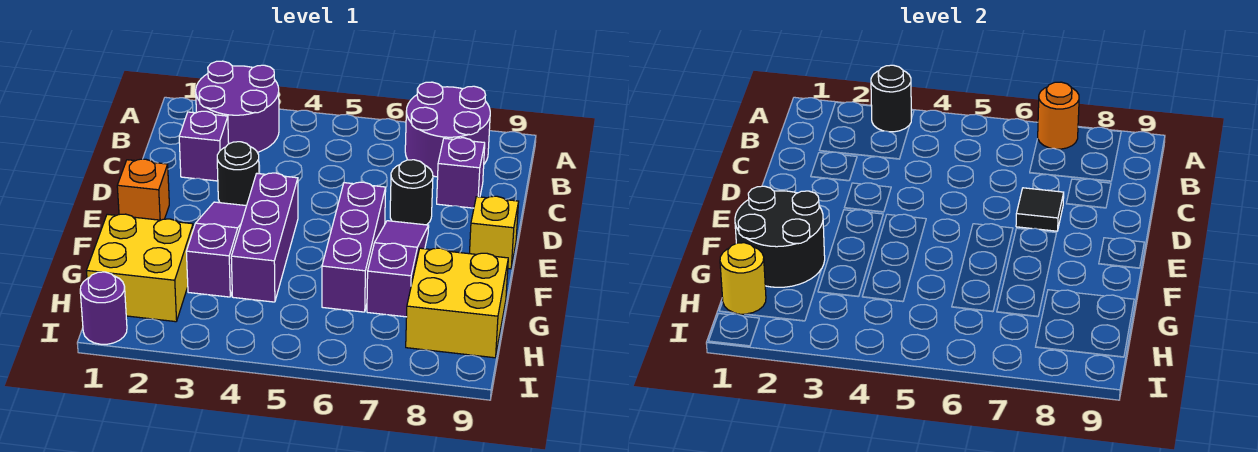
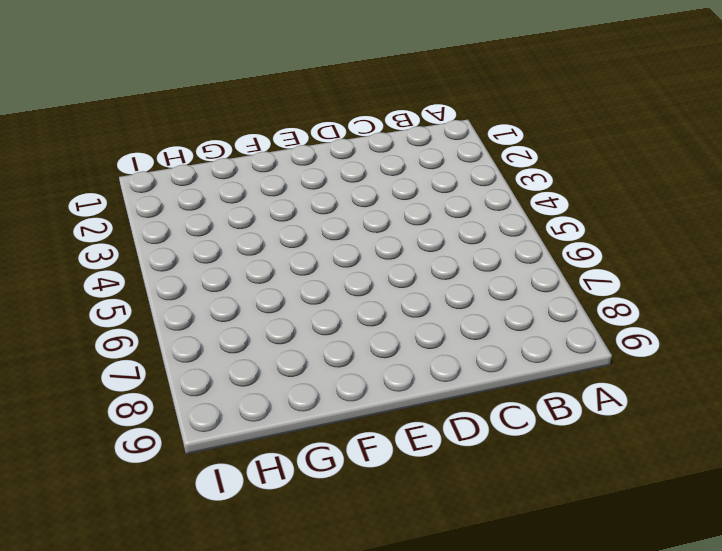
none -> purple round brick A2:B3 level 1
none -> purple round brick A7:B8 level 1
none -> purple brick C2 level 1

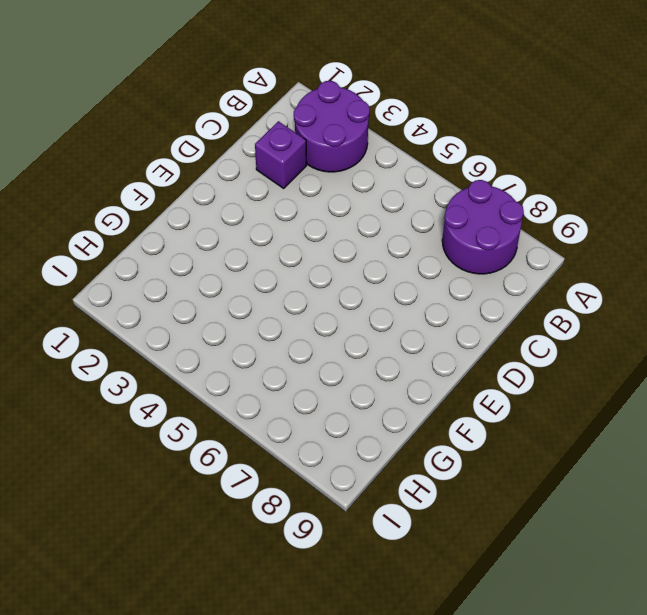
none -> purple brick C8 level 1
none -> black round brick D3 level 1
none -> black round brick D7 level 1

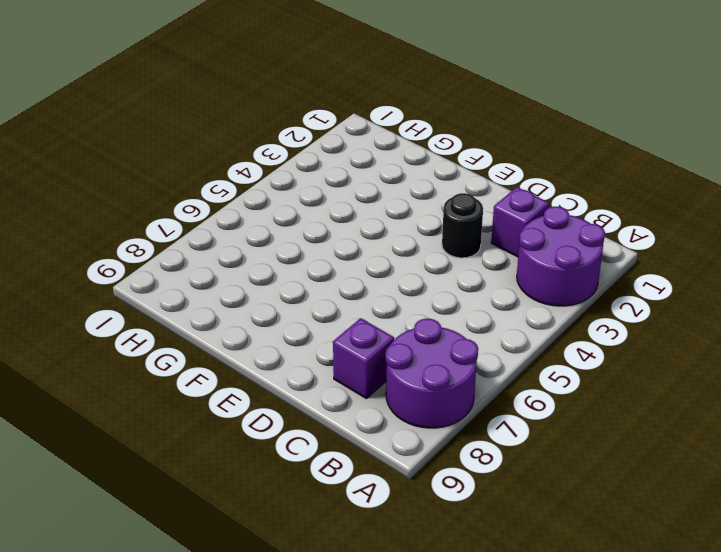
none -> black round brick D7 level 1
none -> orange brick E1 level 1
none -> purple slope E3:G3 level 1 top G

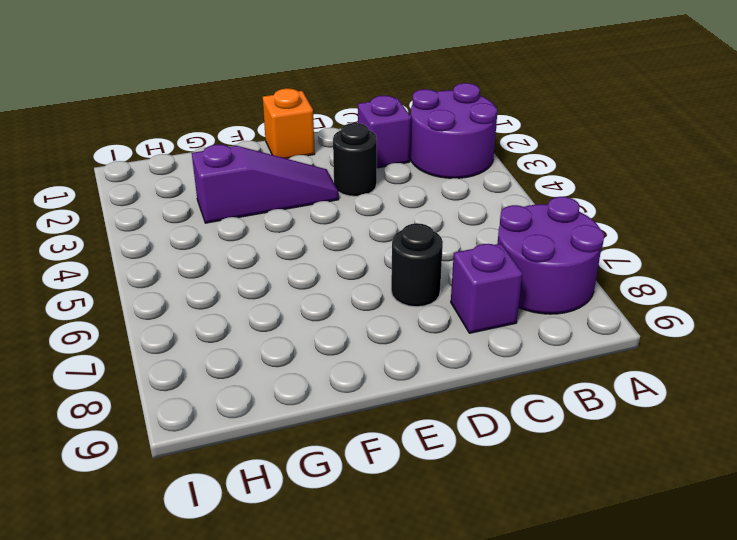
none -> purple brick E4:G4 level 1
none -> purple brick E6:G6 level 1
none -> purple slope E7:G7 level 1 top G

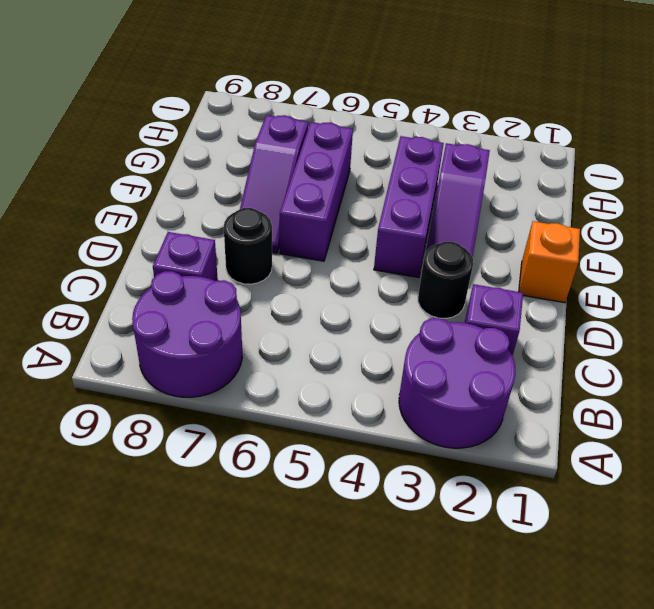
none -> yellow brick E9 level 1
none -> yellow brick G1:H2 level 1
none -> yellow brick G8:H9 level 1

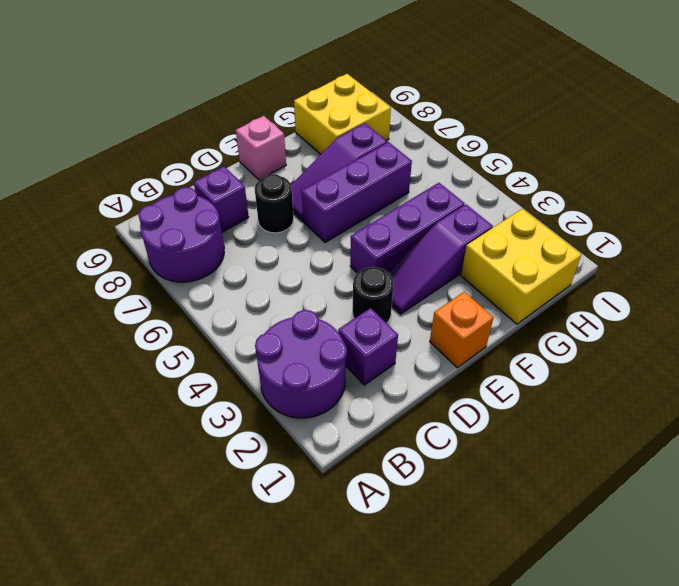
pink brick E9 level 1 -> yellow brick E9 level 1
none -> purple round brick I1 level 1
none -> black round brick A3 level 2
none -> orange round brick A7 level 2

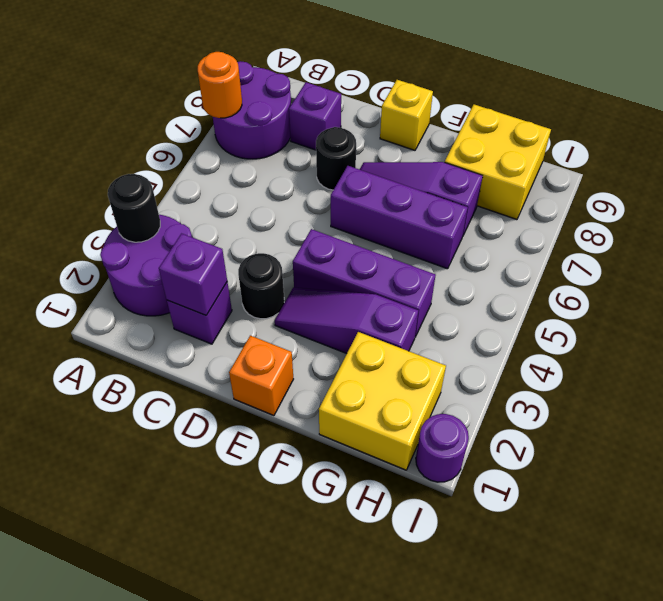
purple brick C2 level 2 -> none
none -> black tile D7 level 2
none -> black round brick F1:G2 level 2
none -> yellow round brick H1 level 2

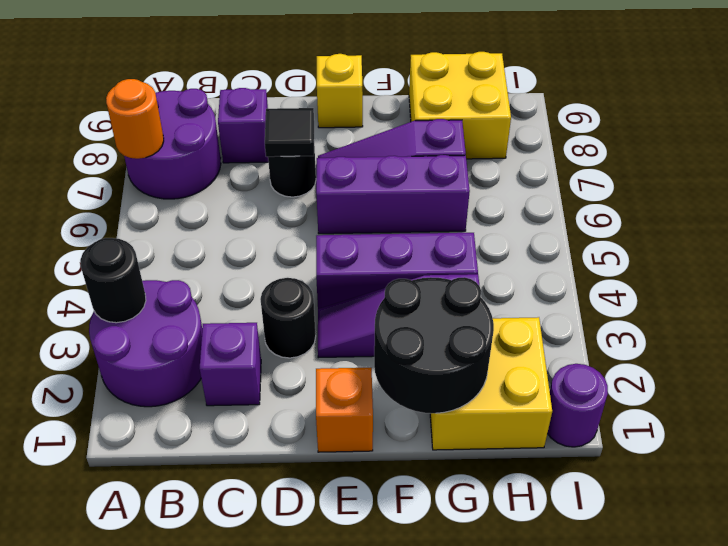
none -> yellow round brick H1 level 2

